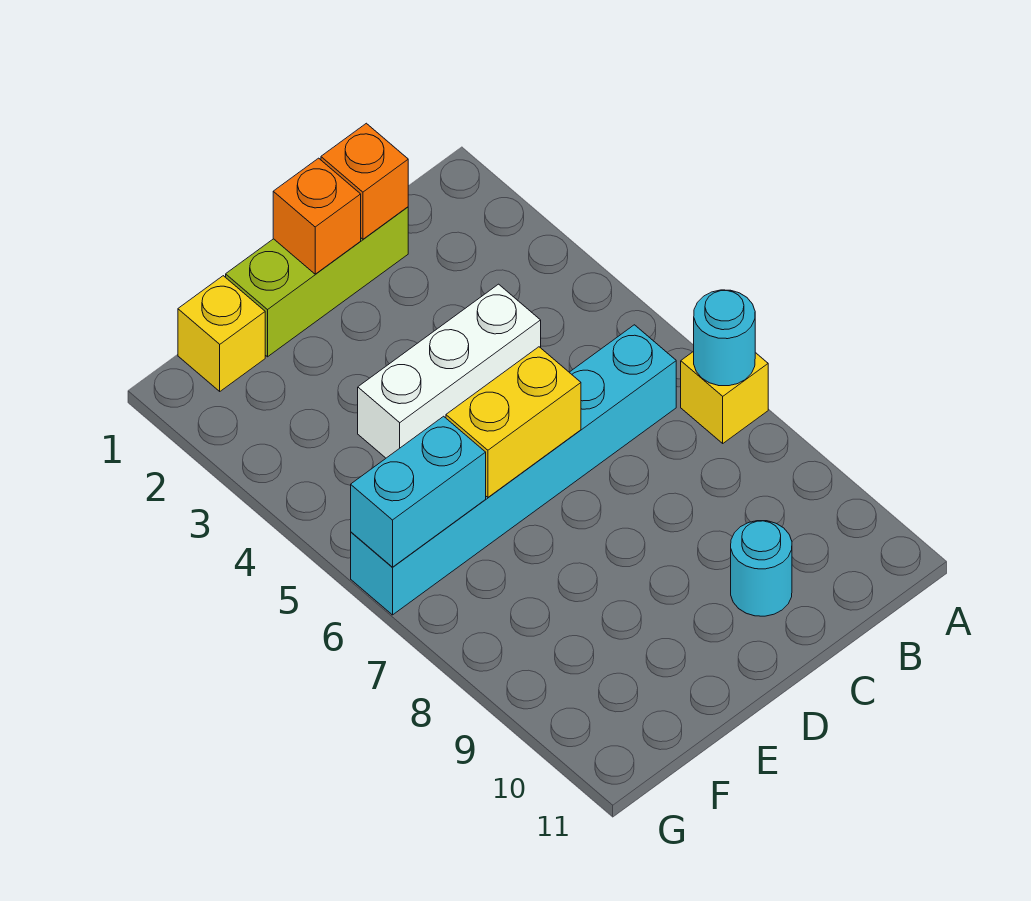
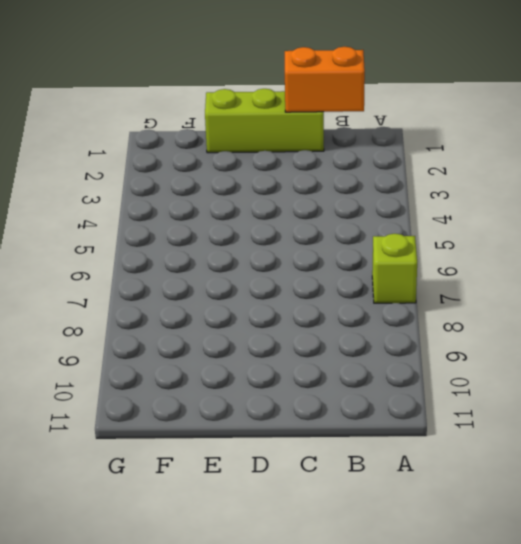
lime brick A7 level 1 -> yellow brick A7 level 1
orange brick B1:C1 level 2 -> orange brick C1 level 2
none -> cyan brick B6:G6 level 1
none -> white brick C4:E4 level 1

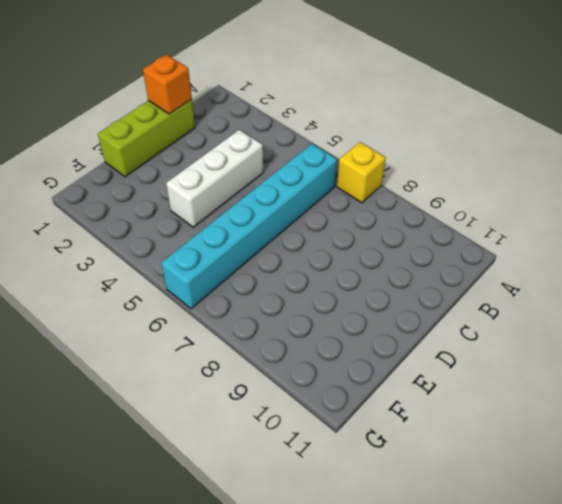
none -> cyan round brick C10 level 1
none -> yellow brick F1 level 1

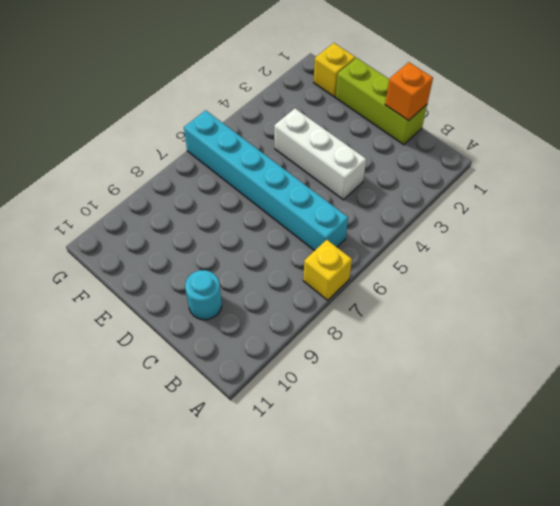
none -> cyan round brick A7 level 2
none -> orange brick D1 level 2

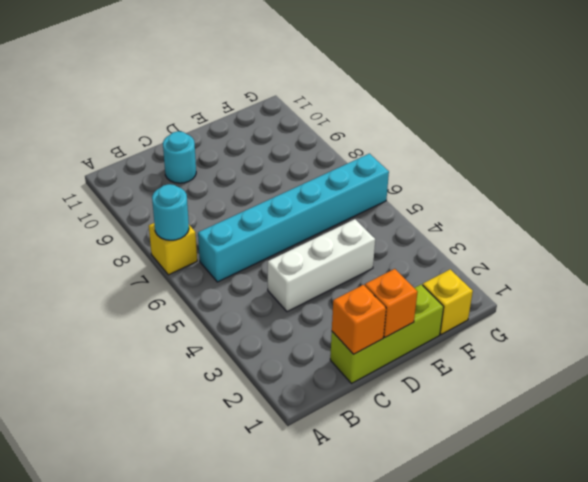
none -> yellow brick D6:E6 level 2
none -> cyan brick F6:G6 level 2

